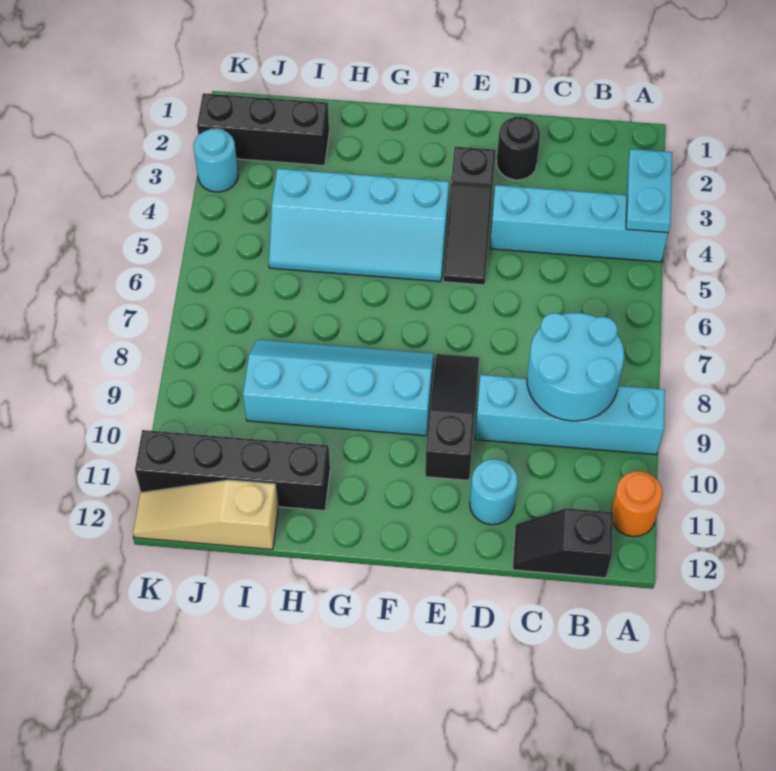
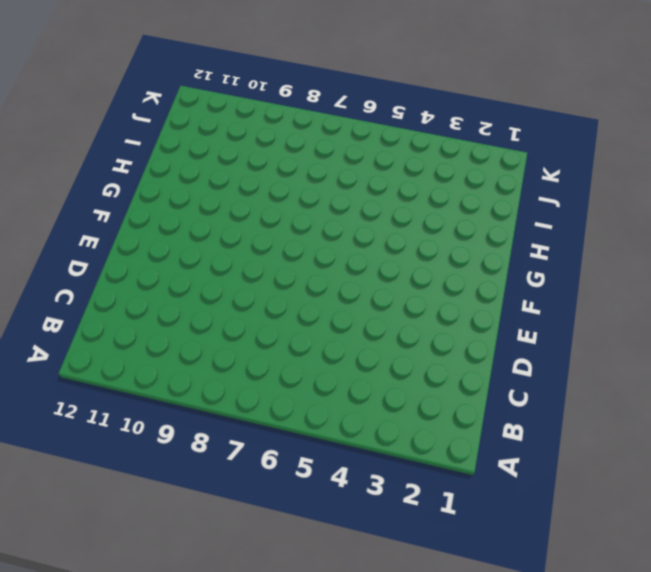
none -> cyan brick A4:D4 level 1
none -> cyan brick A9:D9 level 1
none -> orange round brick A11 level 1

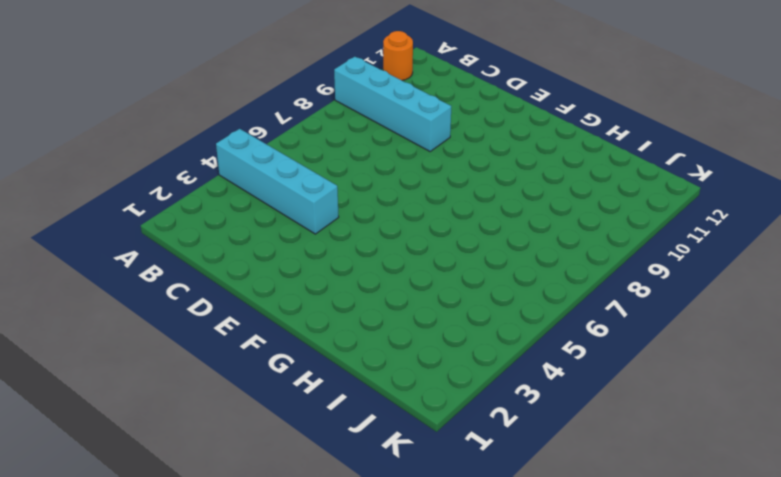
none -> black slope B12:C12 level 1 top B
none -> black round brick D2 level 1
none -> cyan round brick D11 level 1

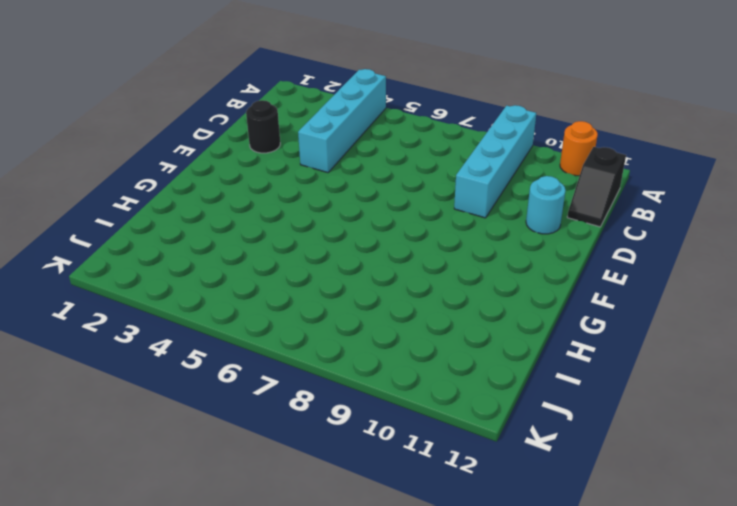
none -> black slope E3:E5 level 1 top 3
none -> black slope E8:E10 level 1 top 10
none -> cyan slope F4:I5 level 1 top 4

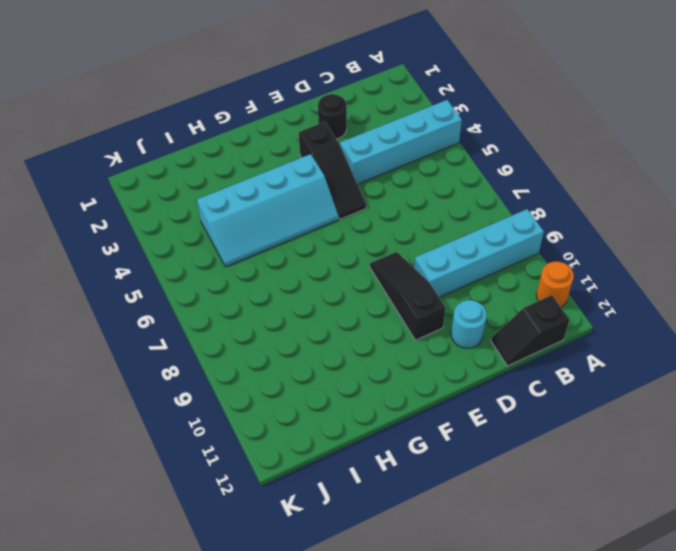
none -> cyan slope F8:I9 level 1 top 9
none -> black brick H11:K11 level 1
none -> black brick I2:K2 level 1

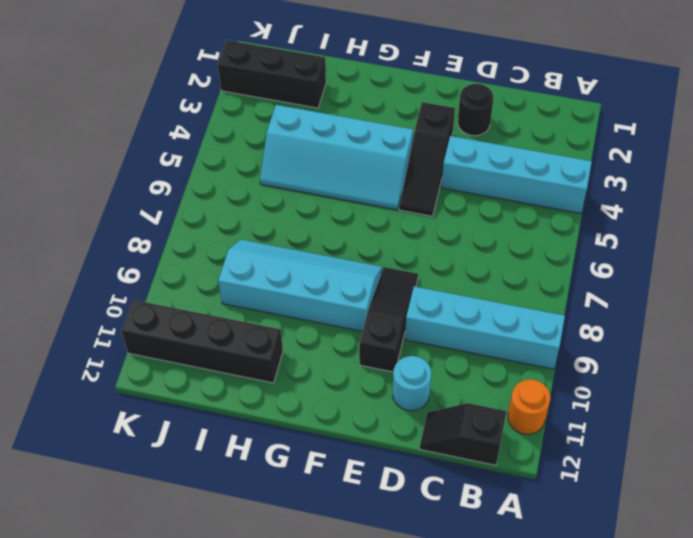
none -> tan slope I12:K12 level 1 top I
none -> cyan round brick K3 level 1
none -> cyan plate A3:A4 level 2

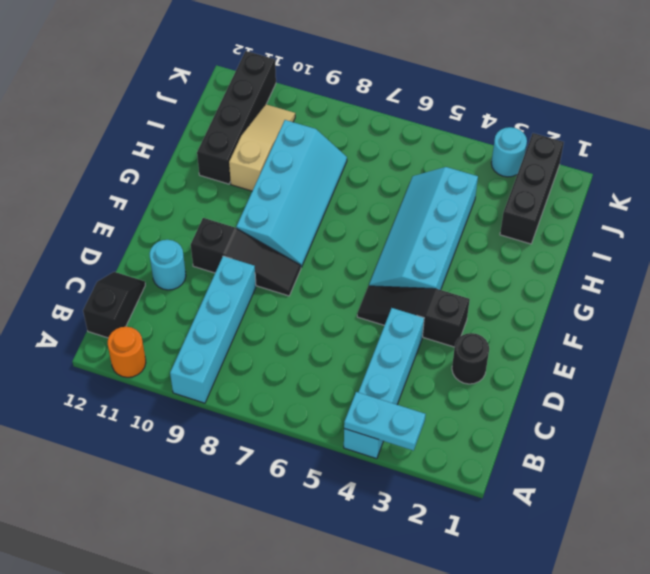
tan slope H10:J10 level 1 top H -> tan slope I12:K12 level 1 top I
none -> cyan round brick B8:C9 level 2

